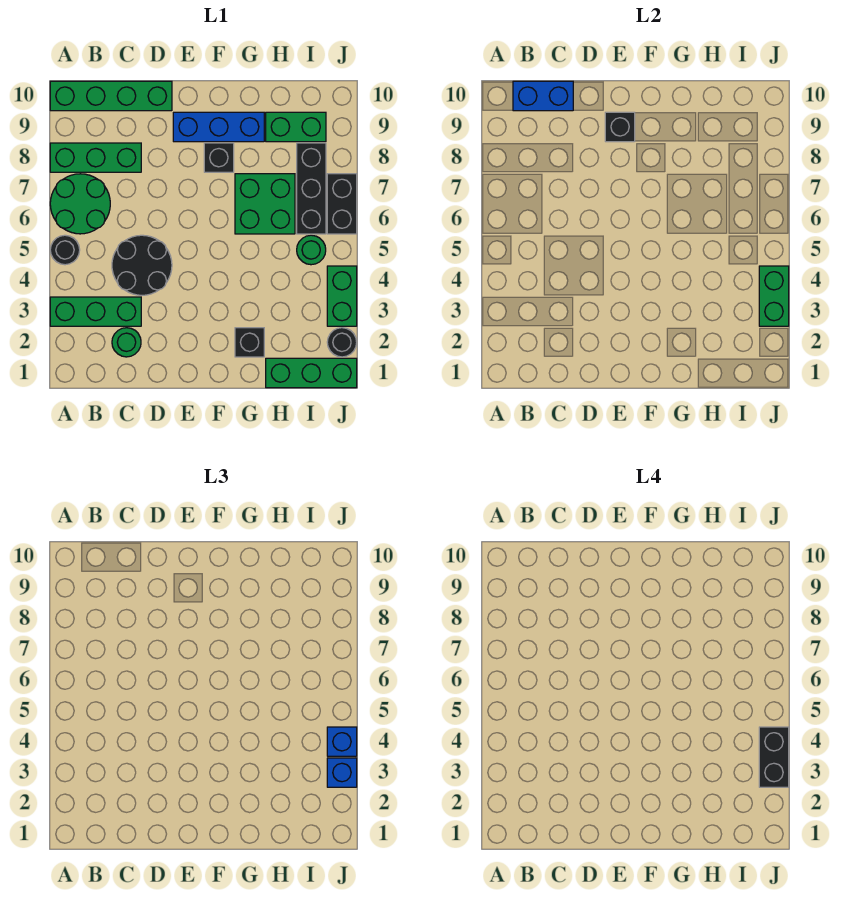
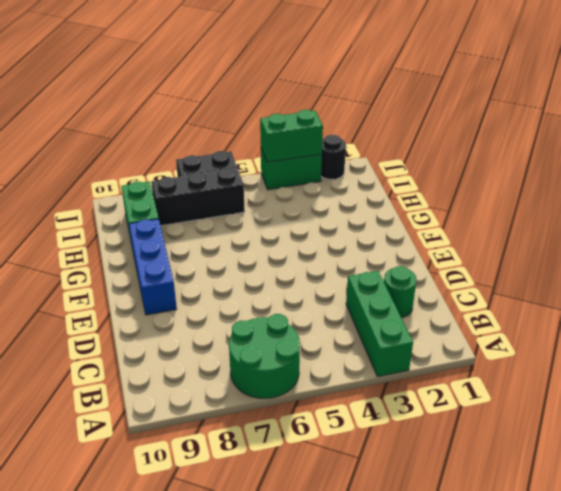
none -> black round brick A5 level 1
none -> green brick A8:C8 level 1
none -> green brick A10:D10 level 1

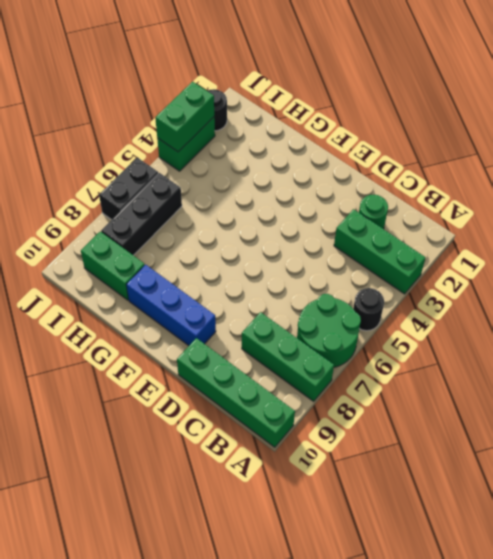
none -> black round brick C4:D5 level 1
none -> black brick F8 level 1
none -> black brick G2 level 1

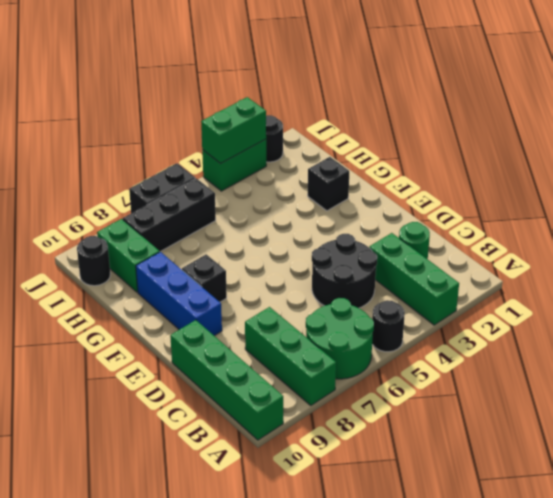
black round brick I10 level 1 -> none
none -> green brick G6:H7 level 1
none -> green brick H1:J1 level 1
none -> green round brick I5 level 1

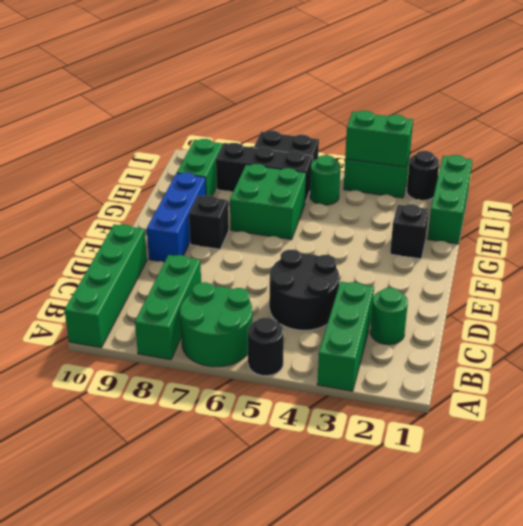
none -> blue brick B10:C10 level 2
none -> black brick E9 level 2
none -> blue brick J3 level 3

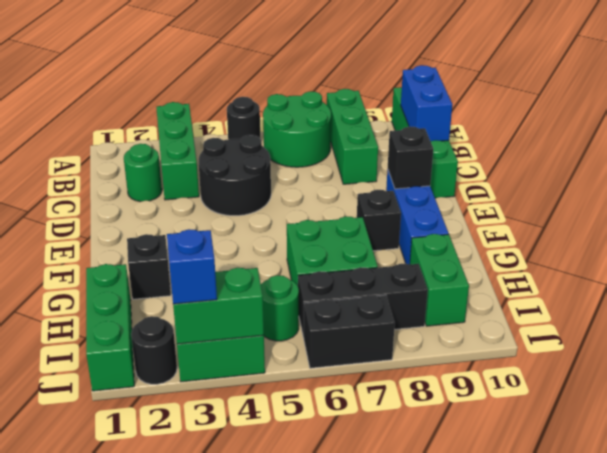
none -> blue brick J4 level 3
none -> black brick J3:J4 level 4

